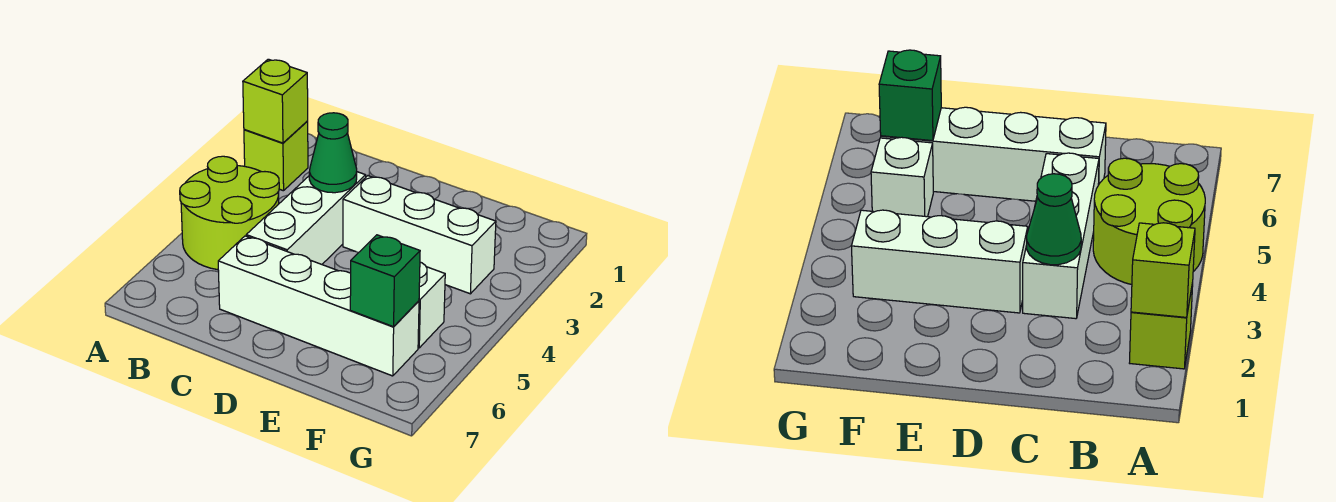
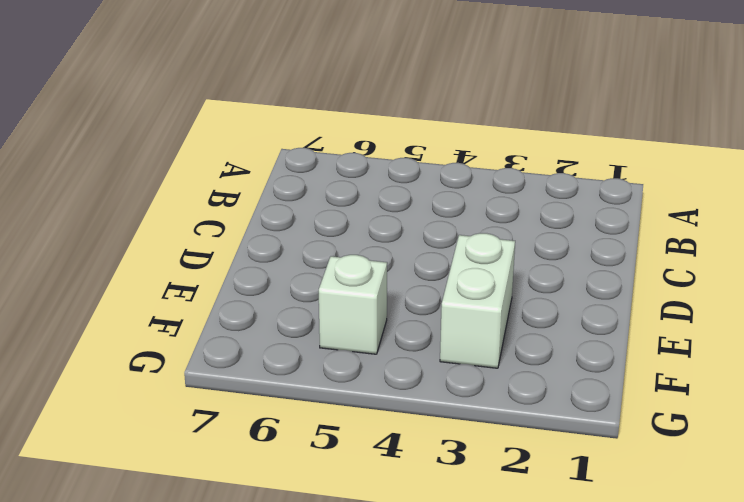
white brick E3:F3 level 1 -> white brick D3:F3 level 1
none -> lime brick A2 level 1
none -> lime round brick A4:B5 level 1

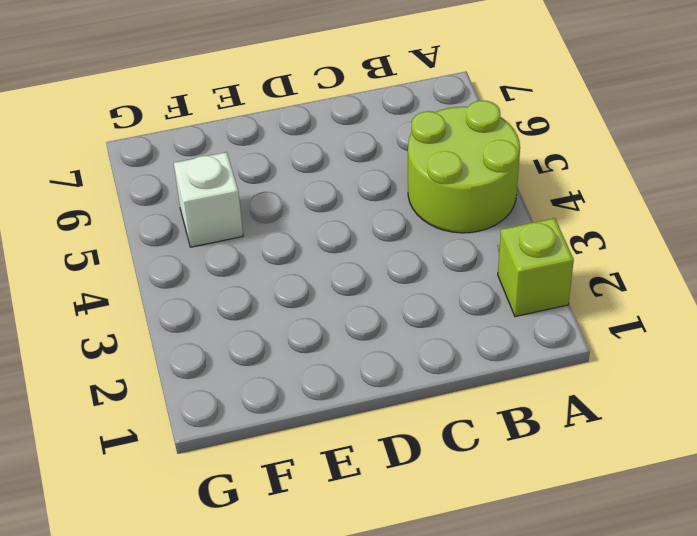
none -> white brick C3:C5 level 1
none -> white brick C6:F6 level 1

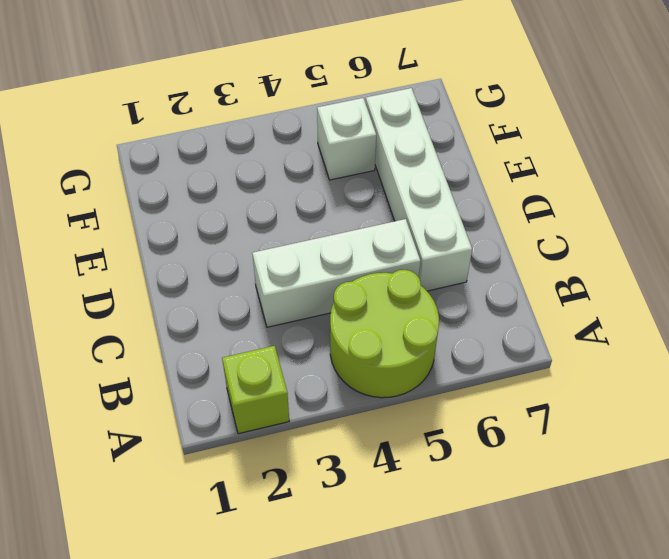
none -> white brick D3:F3 level 1
none -> lime brick A2 level 2

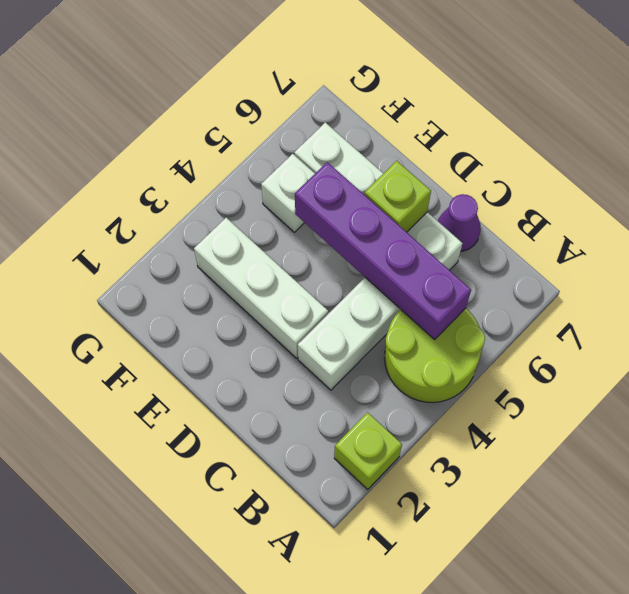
purple brick B5:E5 level 2 -> none
purple cone C7 level 1 -> none
lime brick D6 level 2 -> lime brick A2 level 2
none -> green cone C3 level 2
none -> green brick F6 level 2

